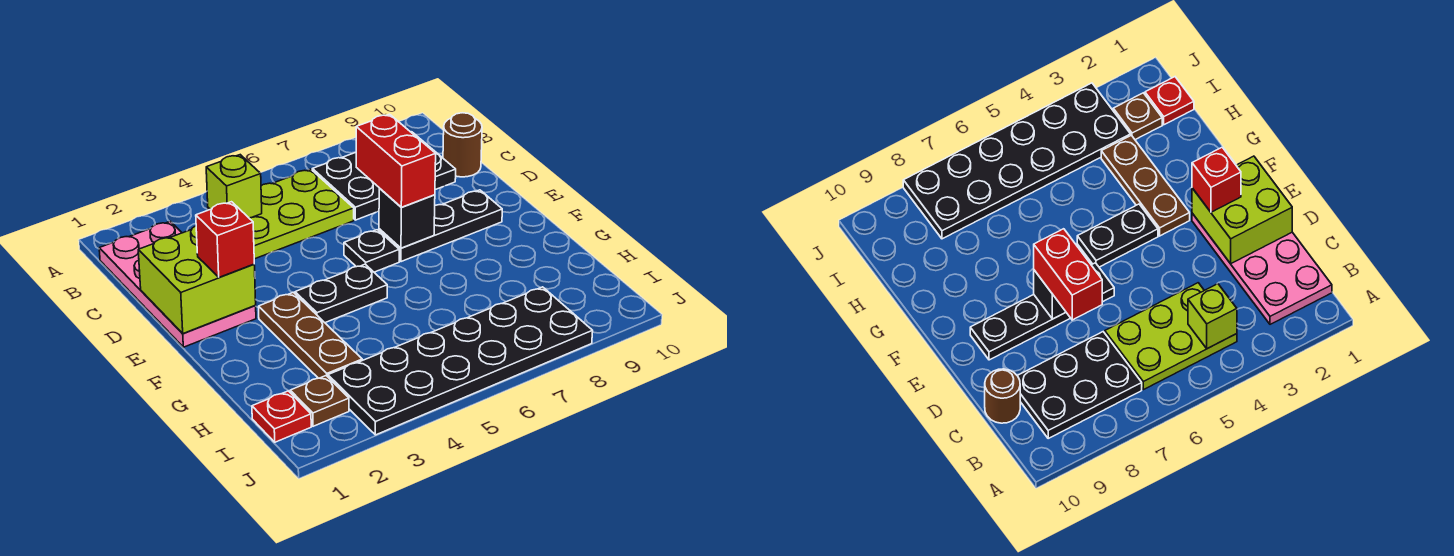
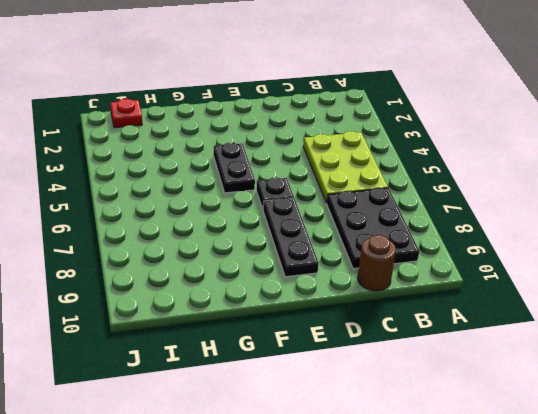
none -> pink plate B1:E2 level 1
none -> brown plate F3:H3 level 1
none -> brown plate I2 level 1

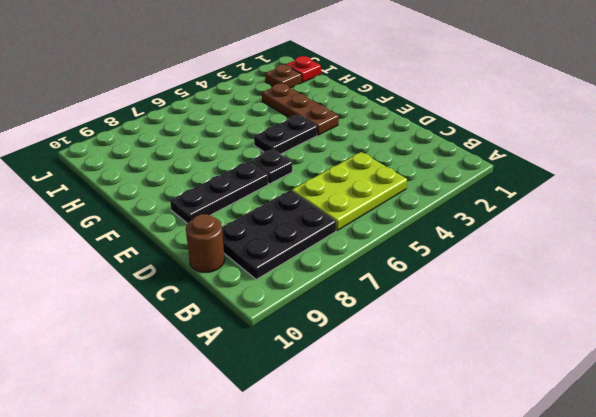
none -> pink plate B1:E2 level 1
none -> black plate I3:J8 level 1
none -> lime brick B4 level 2

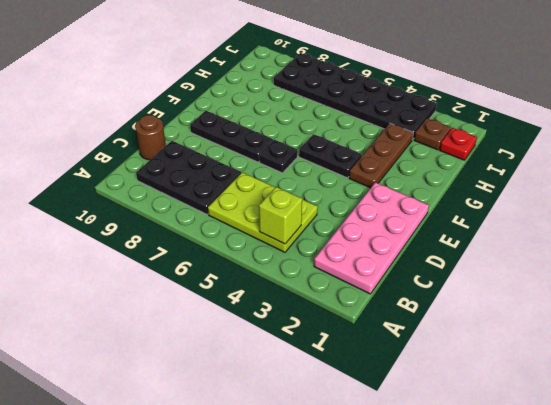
none -> lime brick D1:E2 level 2
none -> black brick E7 level 2
none -> red brick D7:E7 level 3

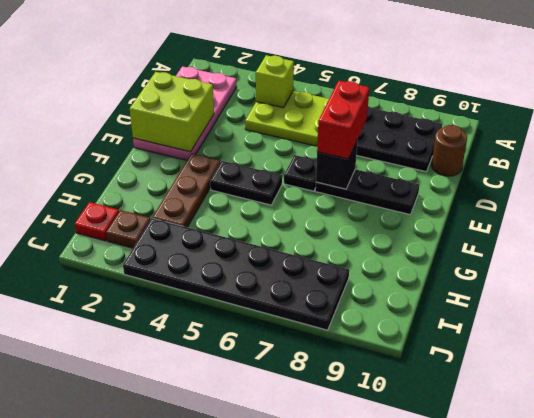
none -> red brick E2 level 3

